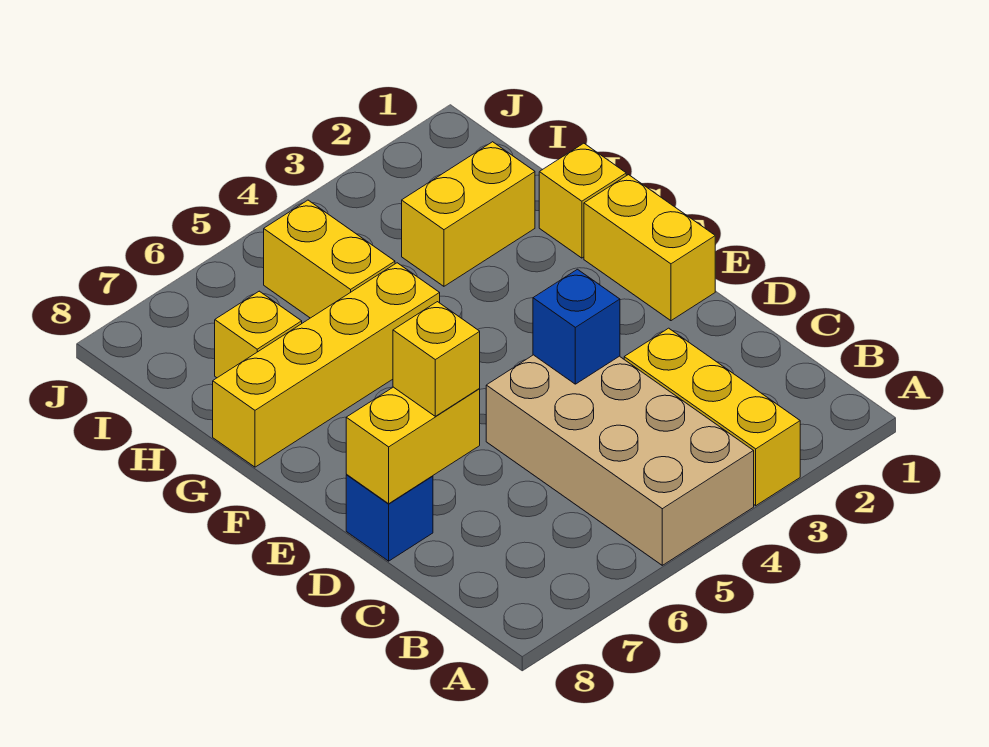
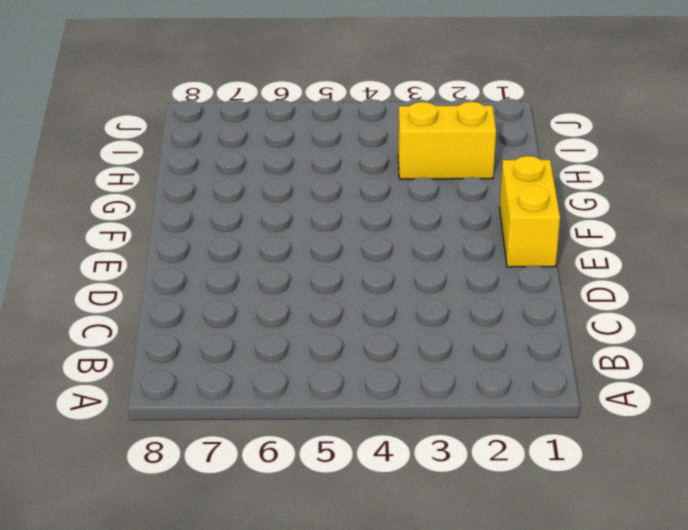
none -> yellow brick A3:C3 level 1
none -> tan brick A4:D5 level 1
none -> blue brick D8 level 1

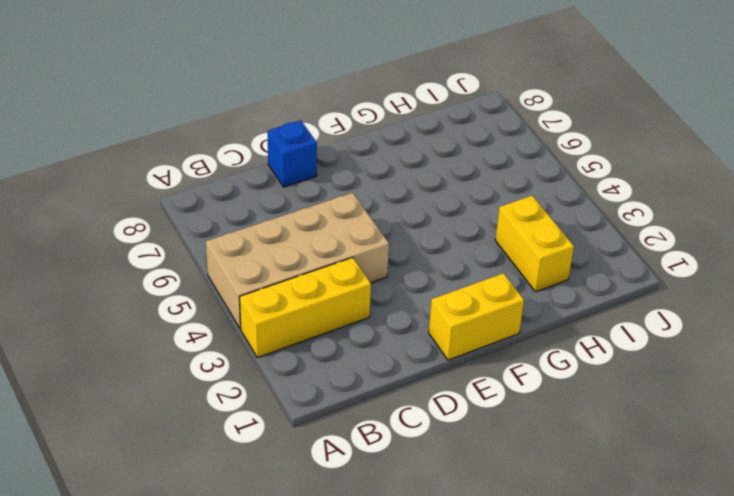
none -> yellow brick G1 level 1
none -> yellow brick G5:G8 level 1
none -> yellow brick H5:I5 level 1

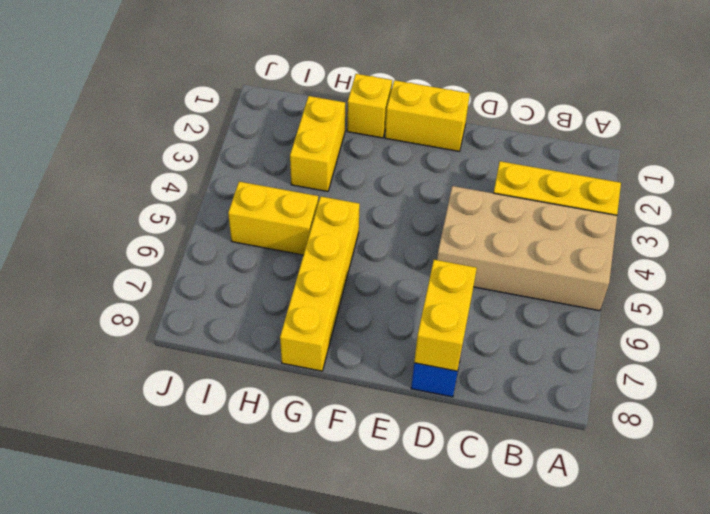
none -> yellow brick H7 level 1
none -> blue brick D4 level 2
none -> yellow brick D7 level 3

